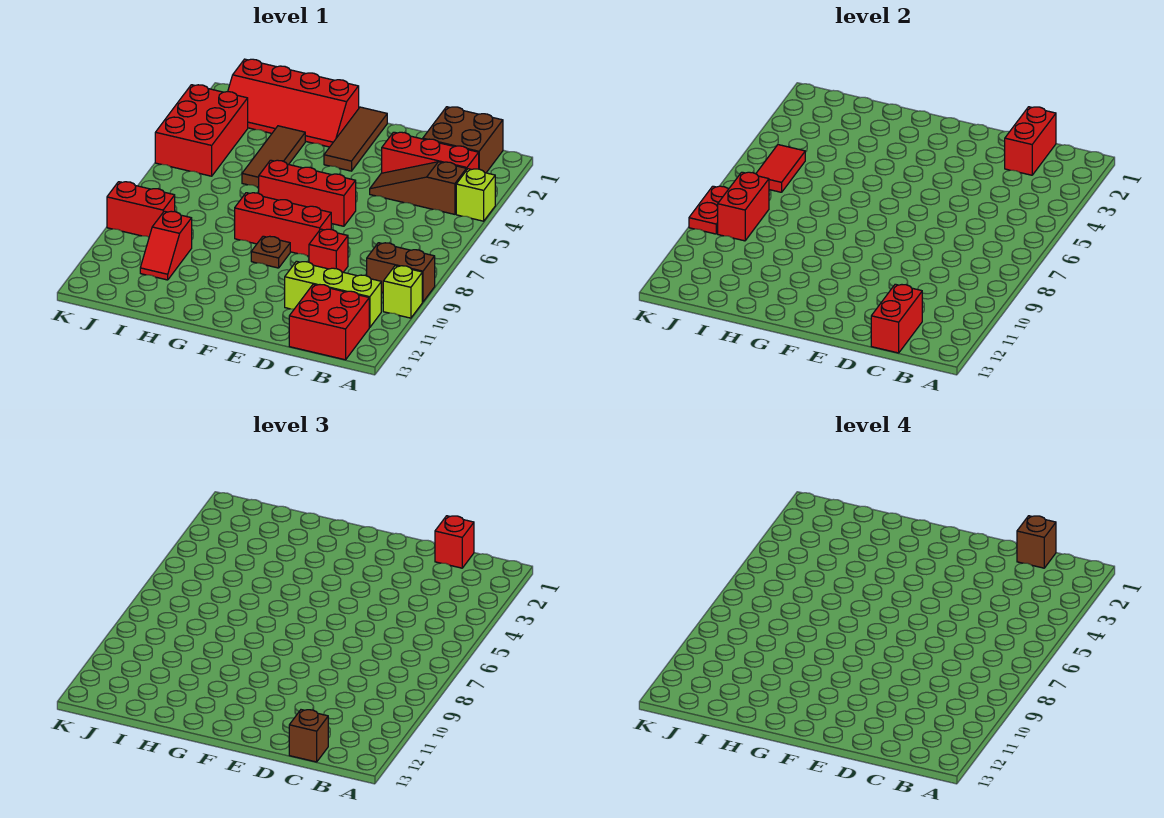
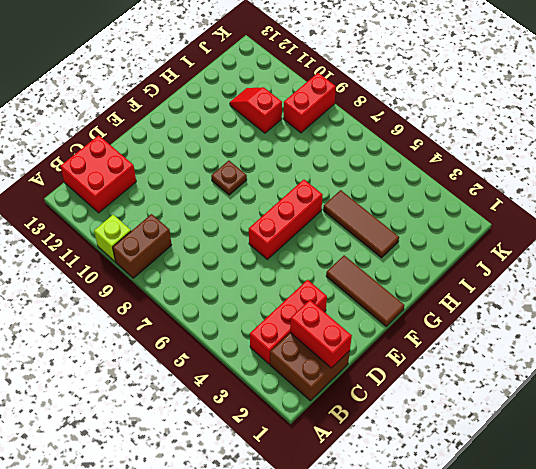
none -> lime brick A4 level 1
none -> brown slope B4:D4 level 1 top B
none -> lime brick B11:D11 level 1

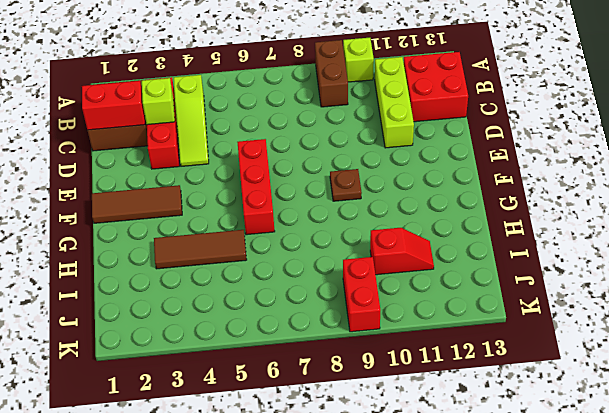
lime slope B4:D4 level 1 top B -> brown slope B4:D4 level 1 top B
lime brick C3 level 2 -> lime brick A4 level 1
none -> red brick D9 level 1
none -> red brick E8:G8 level 1
none -> red slope G1:J2 level 1 top 1

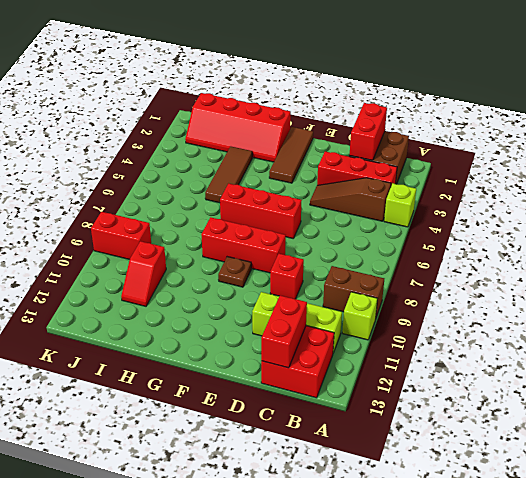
none -> red brick J3:K5 level 1
none -> red tile J5:J6 level 2
none -> red brick J8:J9 level 2

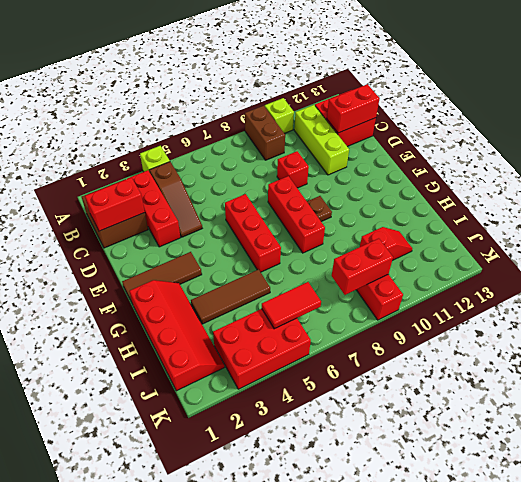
none -> red plate K8:K9 level 2
none -> red brick C1 level 3
none -> brown brick C13 level 3

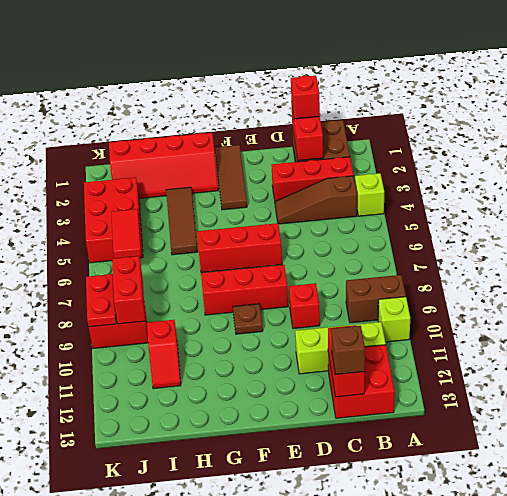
none -> brown brick C1 level 4

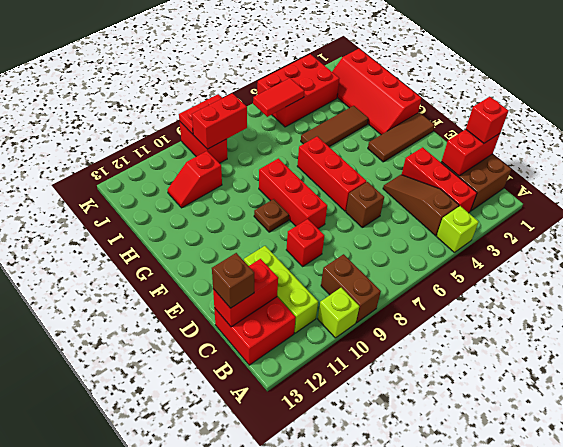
brown brick D6 level 1 -> brown brick C1 level 4

